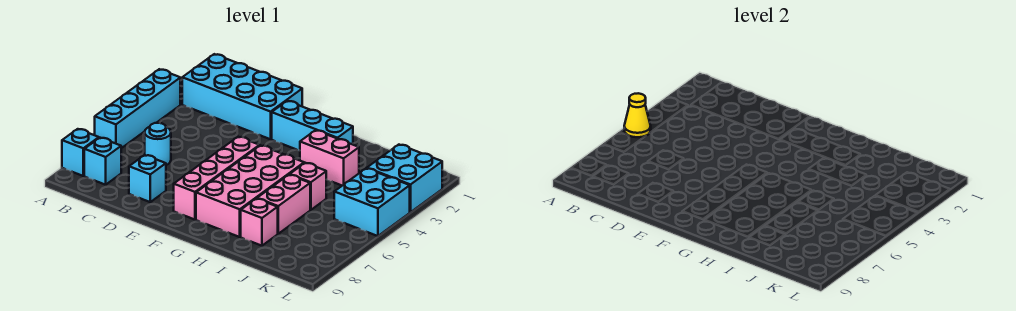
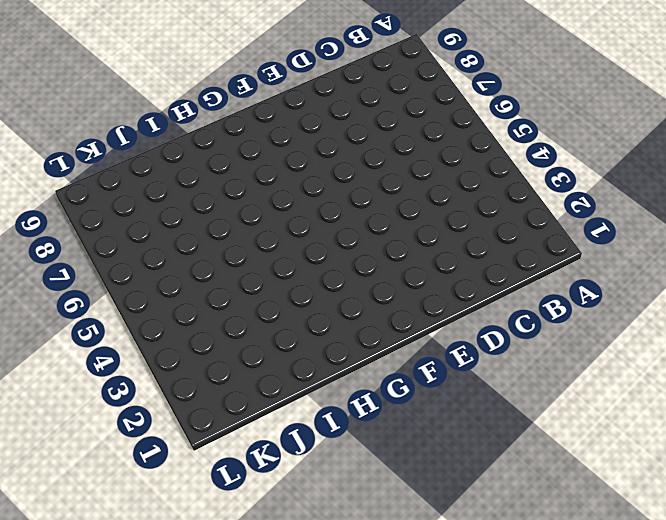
none -> cyan brick A3:A6 level 1
none -> cyan brick A8 level 1
none -> cyan brick B1:E2 level 1

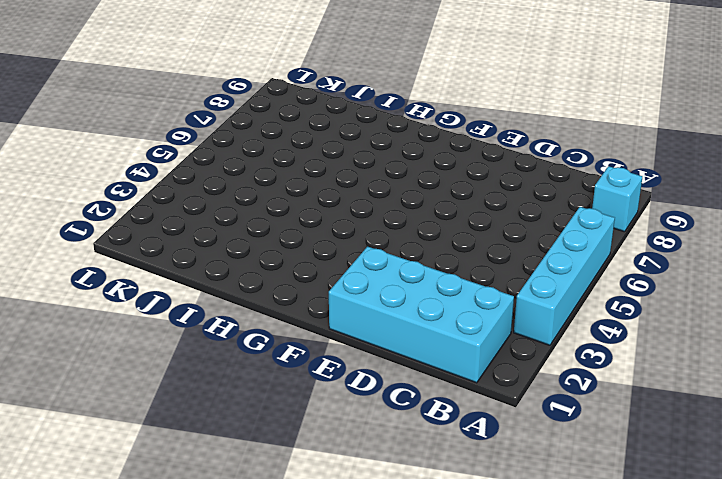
none -> cyan brick B8 level 1
none -> cyan round brick C6 level 1
none -> cyan brick D8 level 1

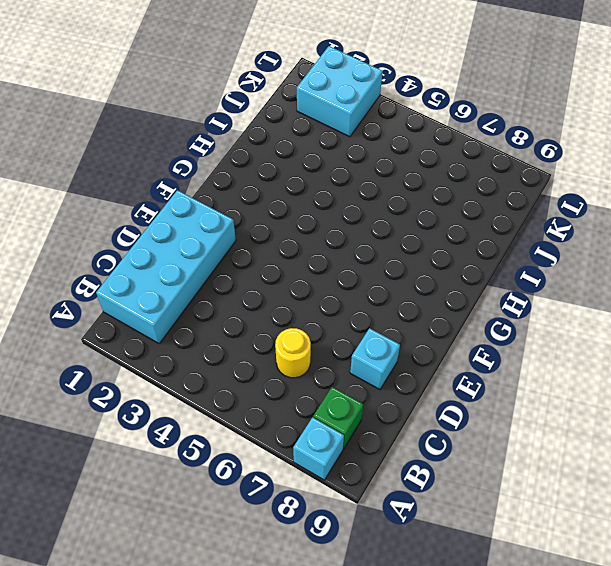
green brick B8 level 1 -> cyan brick B8 level 1
yellow round brick C6 level 1 -> cyan round brick C6 level 1
none -> cyan brick A3:A6 level 1
none -> cyan brick F2:H2 level 1
none -> pink brick F5:F8 level 1

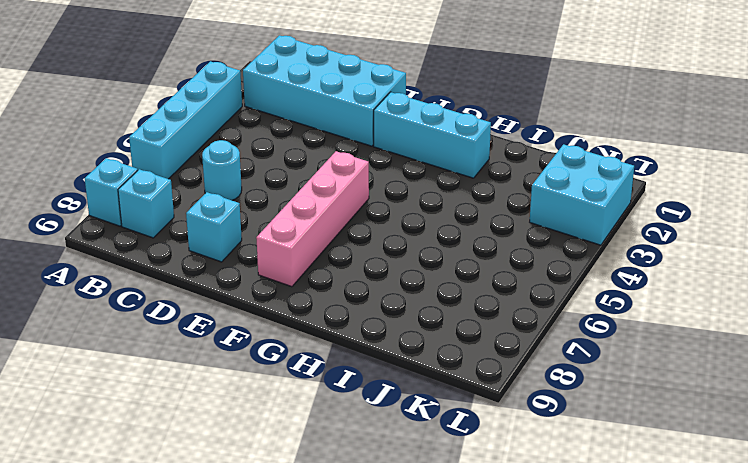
none -> pink brick G5:H8 level 1
none -> pink brick H3:I3 level 1
none -> pink brick I5 level 1

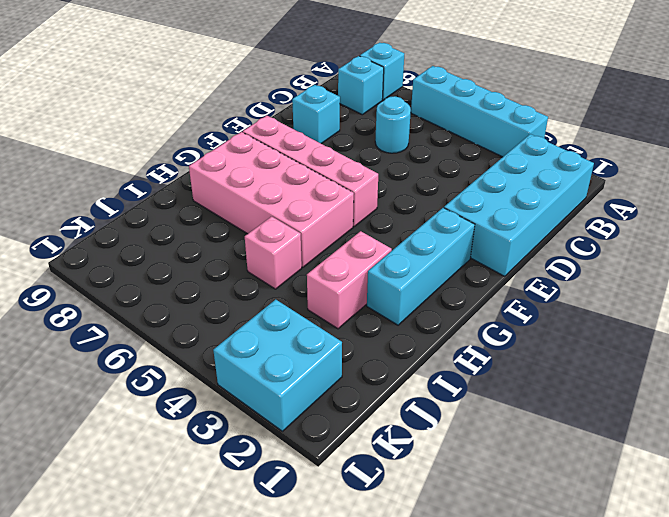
none -> pink brick I6:I7 level 1
none -> pink brick I8 level 1
none -> cyan brick K4:L5 level 1

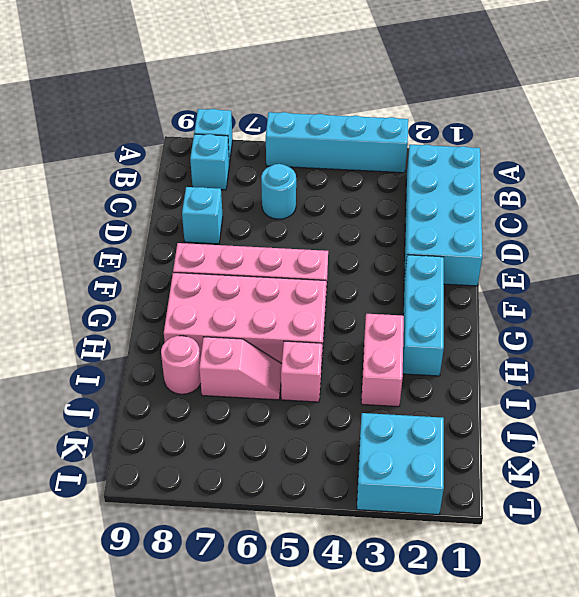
pink slope I6:I7 level 1 top 7 -> pink brick I6:I7 level 1
pink round brick I8 level 1 -> pink brick I8 level 1
none -> cyan brick K4:L5 level 1
none -> yellow cone A5 level 2

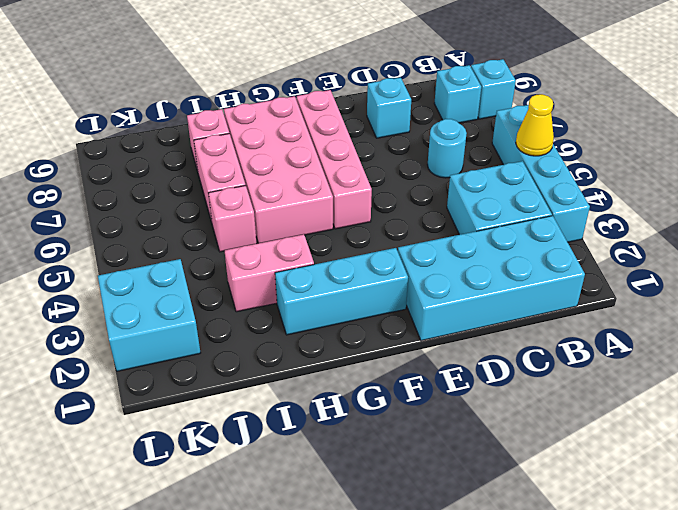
cyan brick B3:C4 level 1 -> cyan brick K4:L5 level 1

